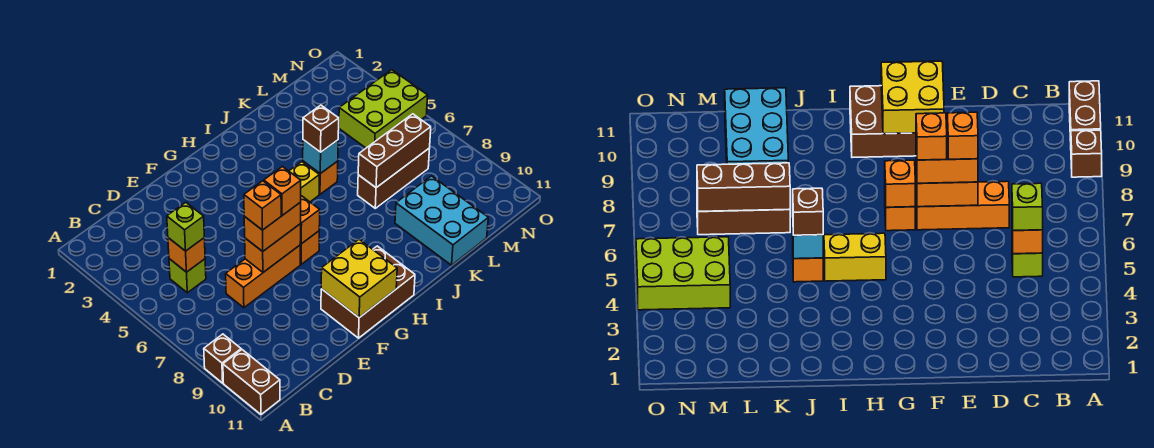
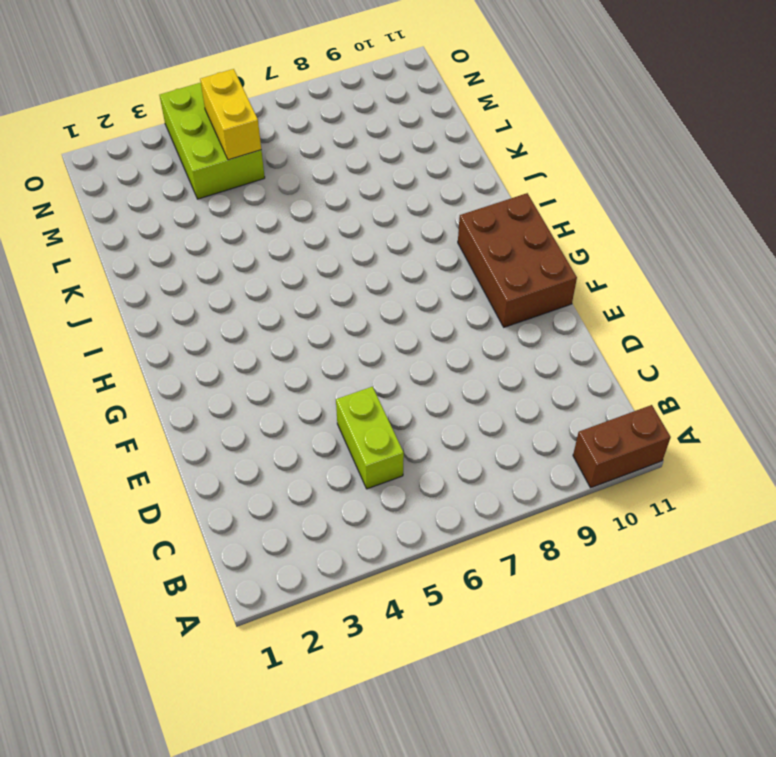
lime brick C5:D5 level 1 -> lime brick C5 level 1
yellow brick M5:N5 level 2 -> yellow brick H5:I5 level 1
none -> brown brick A9 level 1
none -> orange brick D7:F7 level 1
none -> orange brick G7 level 1

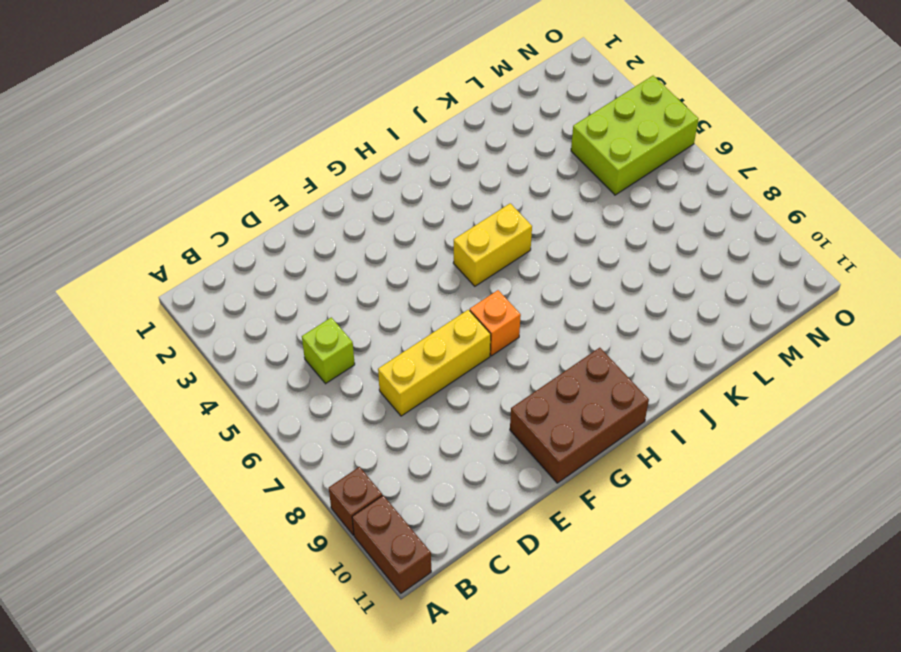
yellow brick D7:F7 level 1 -> orange brick D7:F7 level 1
none -> orange brick J5 level 1
none -> brown brick K7:M7 level 1
none -> cyan brick K9:L11 level 1

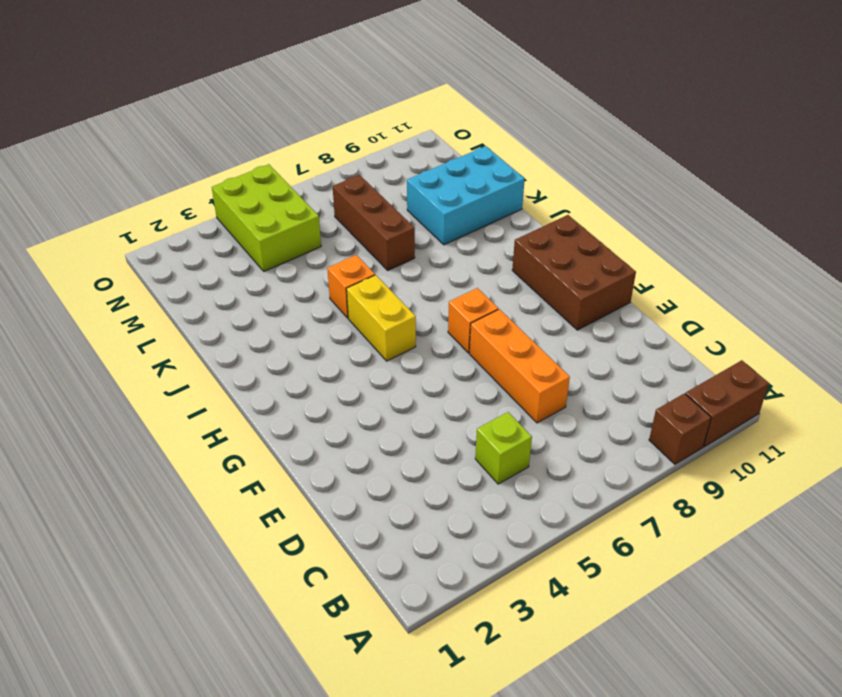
none -> orange brick C5 level 2
none -> orange brick E7:F7 level 2
none -> yellow brick F10:G11 level 2

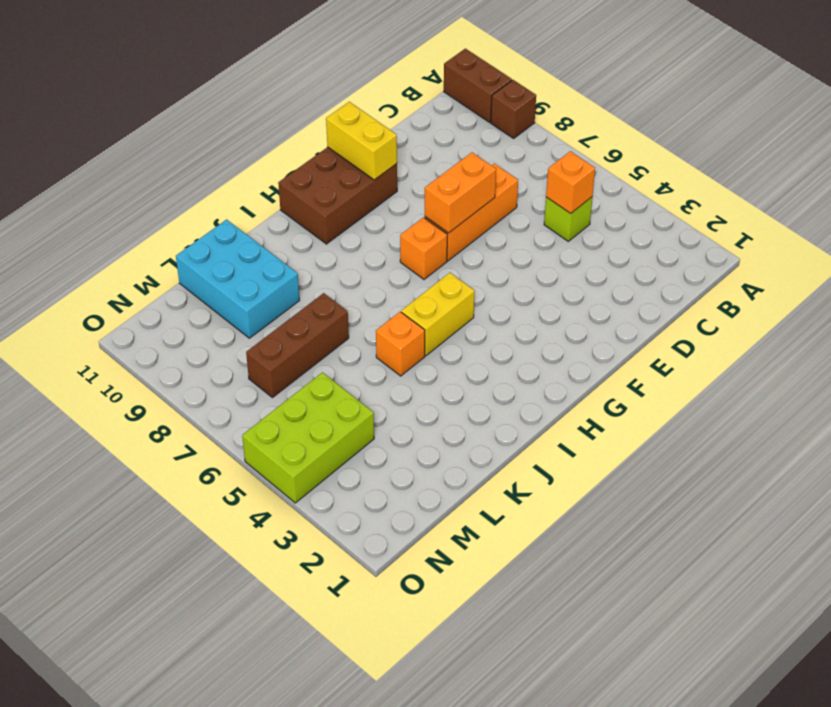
yellow brick F10:F11 level 2 -> yellow brick F10:G11 level 2
none -> orange brick G7 level 2
none -> cyan brick J5 level 2
none -> brown brick K7:M7 level 2

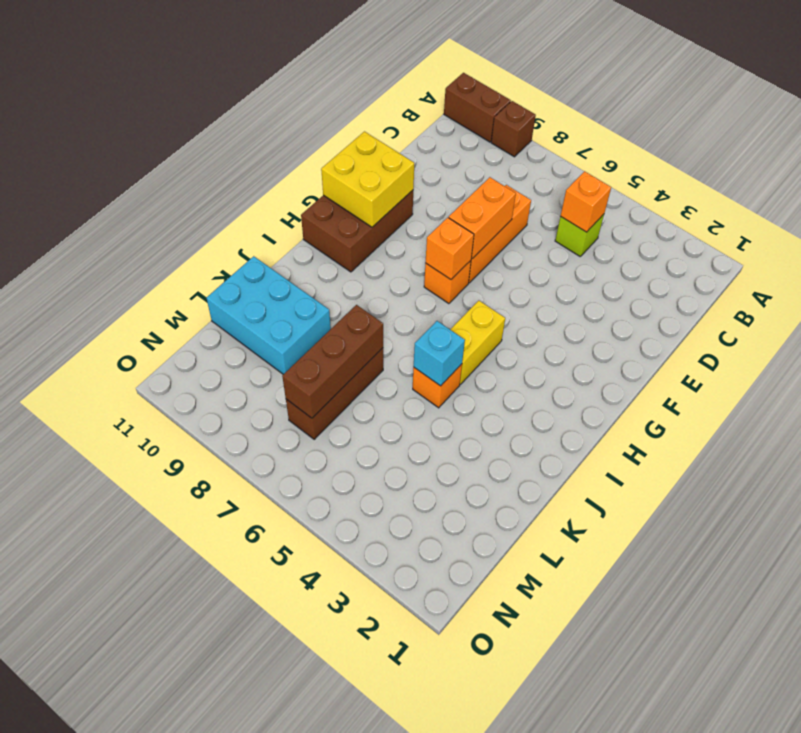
none -> lime brick M4:O5 level 1
none -> lime brick C5 level 3
none -> orange brick E7:F7 level 3

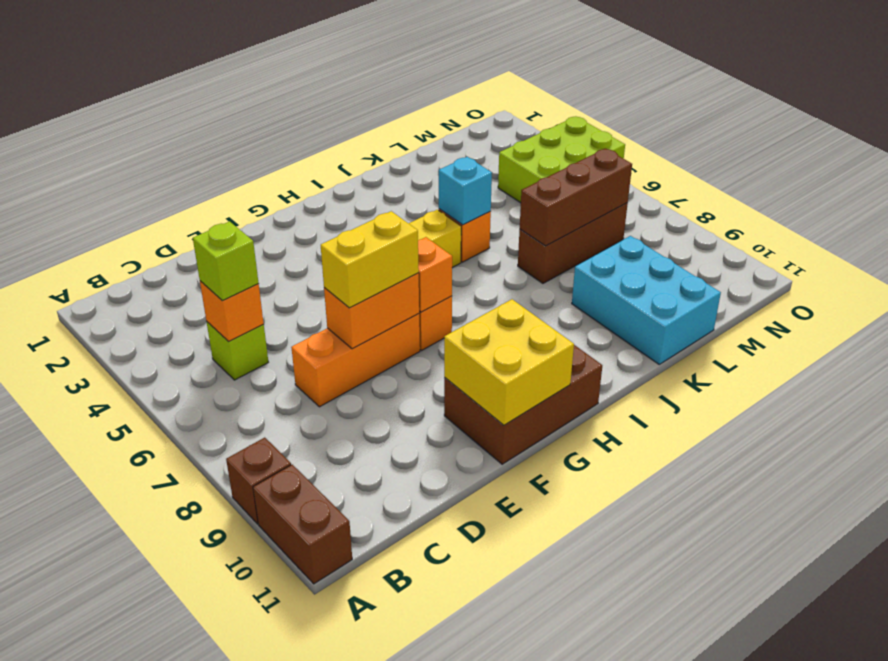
yellow brick E7:F7 level 3 -> orange brick E7:F7 level 3
none -> brown brick J5 level 3
none -> orange brick E7 level 4
none -> orange brick F7 level 4

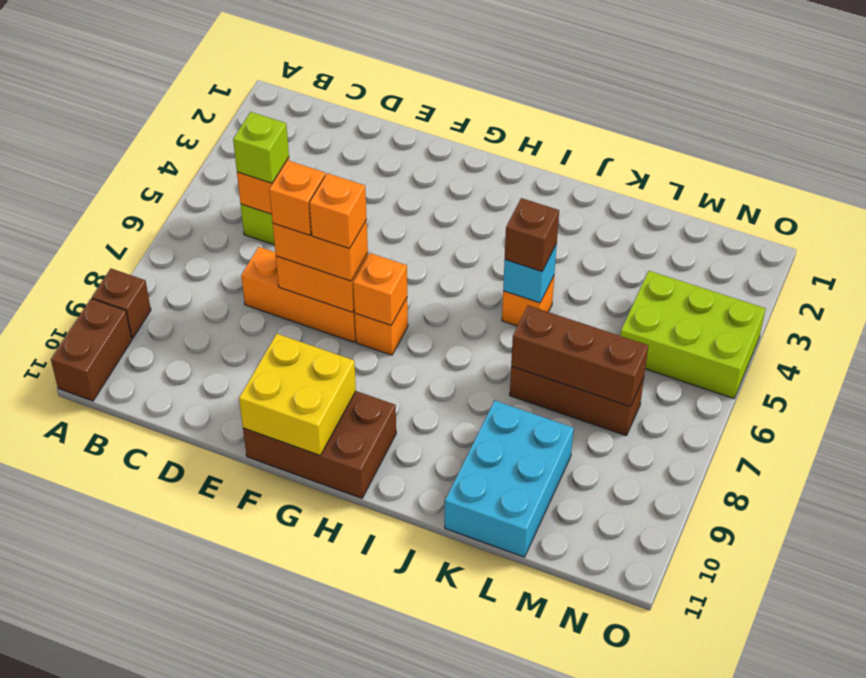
none -> yellow brick H5:I5 level 1

